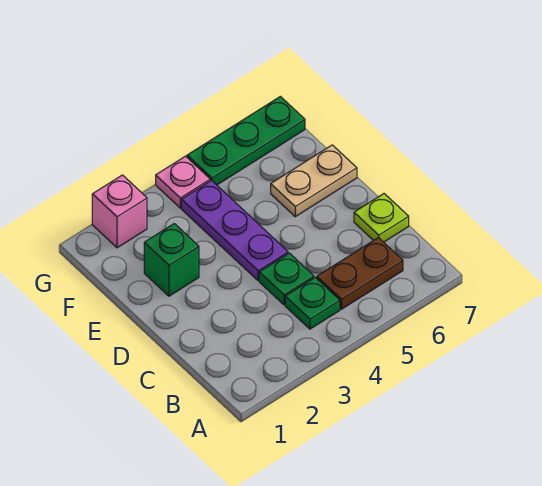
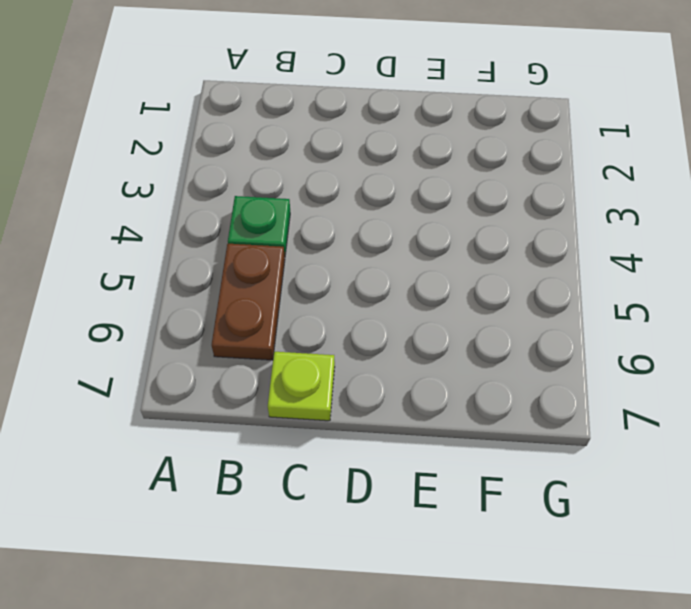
none -> green plate C4 level 1
none -> purple plate D4:F4 level 1

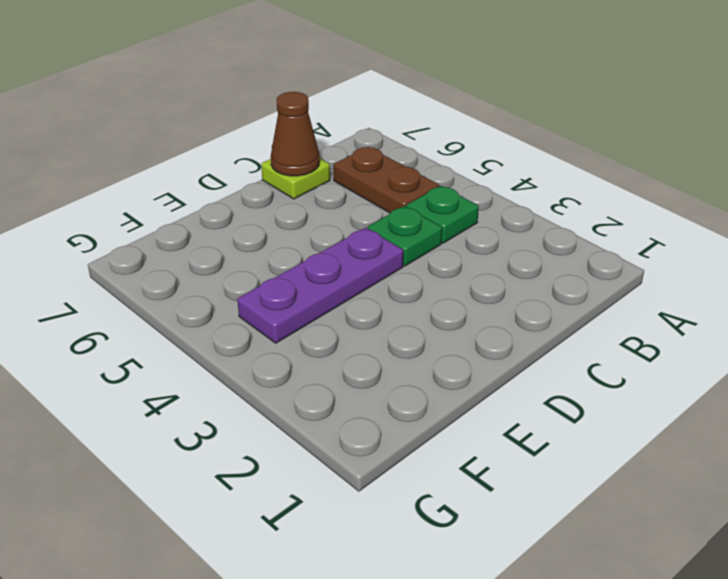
brown cone C7 level 2 -> none
none -> green brick E2 level 1
none -> tan plate E6:E7 level 1

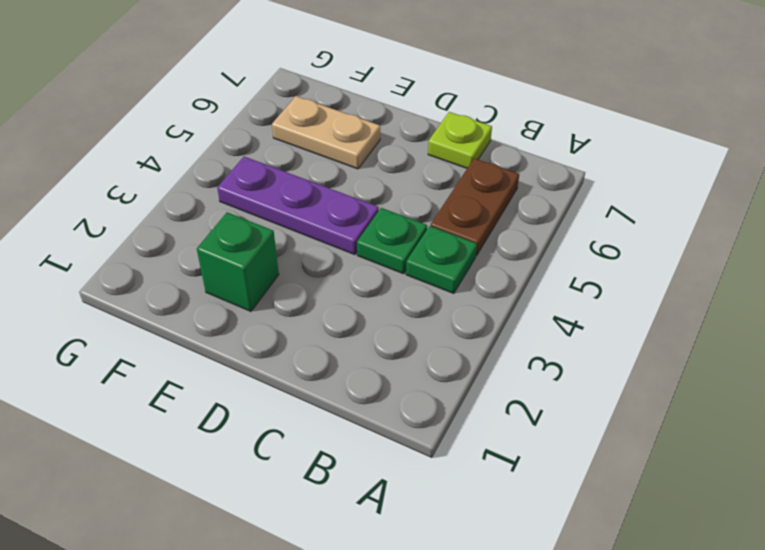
tan plate E6:F6 level 1 -> tan plate E6:E7 level 1
none -> pink brick G2 level 1
none -> pink plate G4 level 1

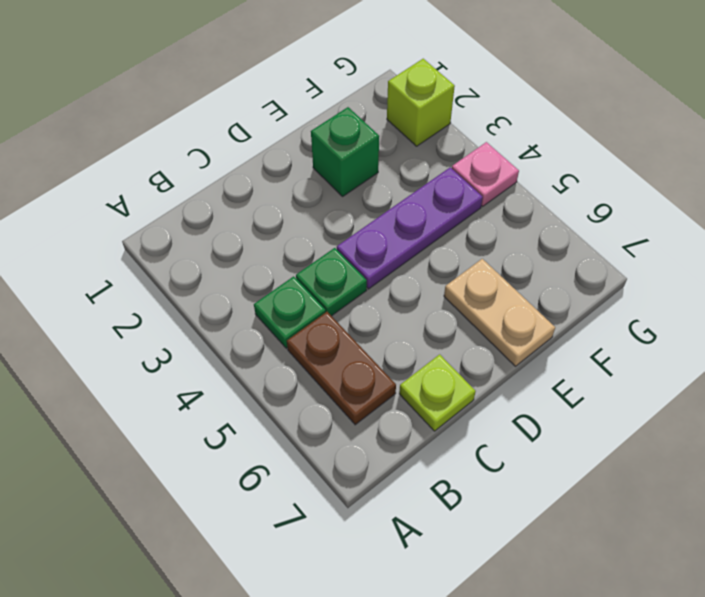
lime brick G2 level 1 -> pink brick G2 level 1
none -> green plate G5:G7 level 1

